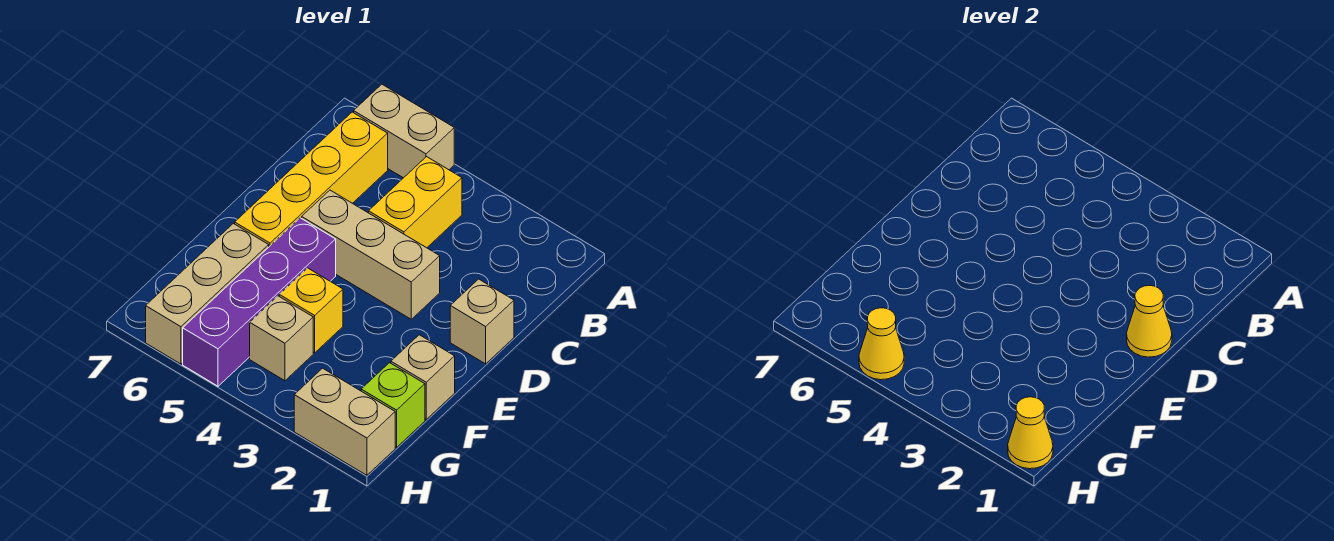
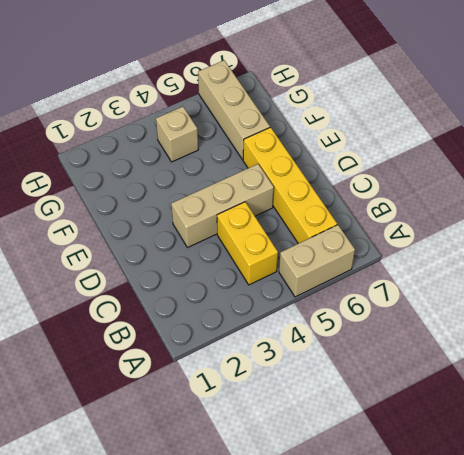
none -> tan brick D1 level 1
none -> purple brick E5:H5 level 1
none -> tan brick F1 level 1

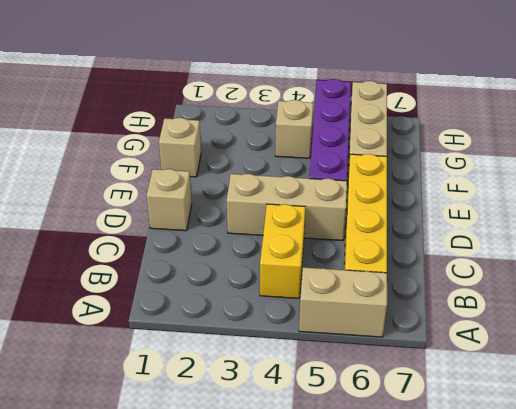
none -> yellow brick F4 level 1
none -> lime brick G1 level 1
none -> tan brick H1:H2 level 1

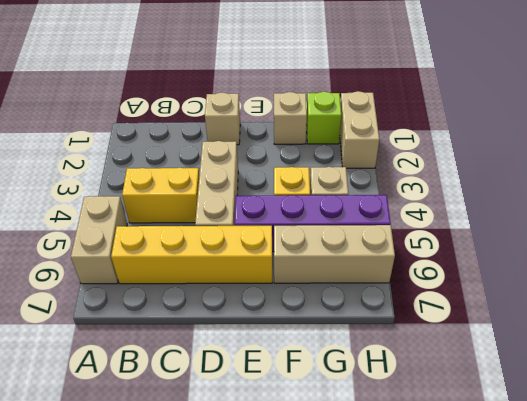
none -> yellow cone D1 level 2
none -> yellow cone H1 level 2
none -> yellow cone H5 level 2

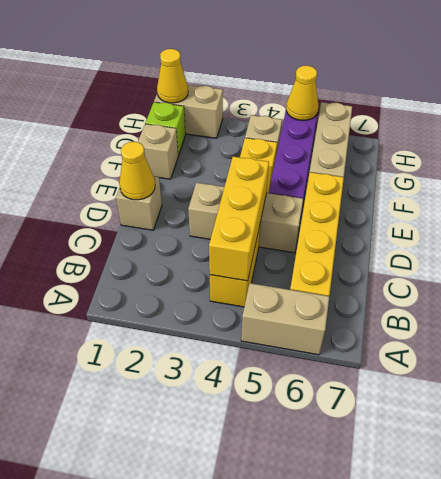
yellow brick B4:D4 level 2 -> none

